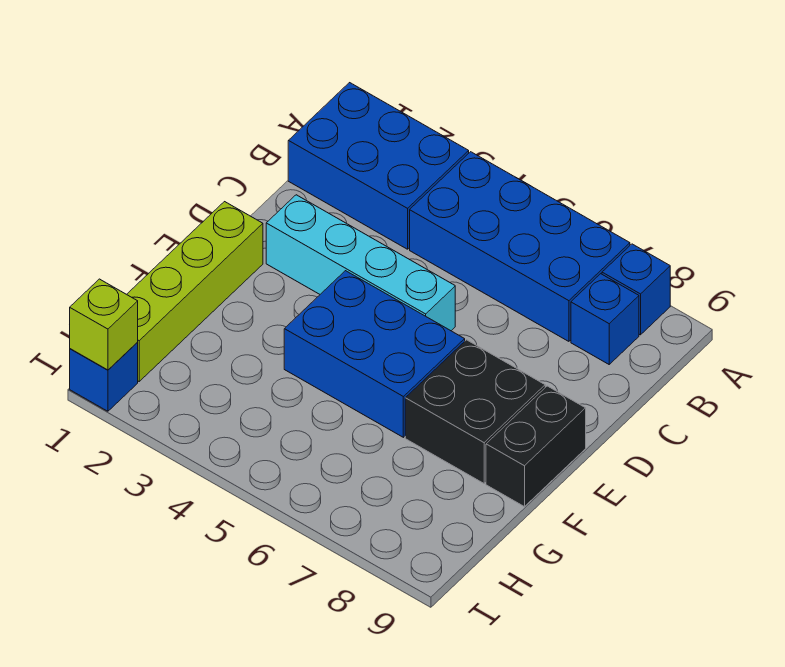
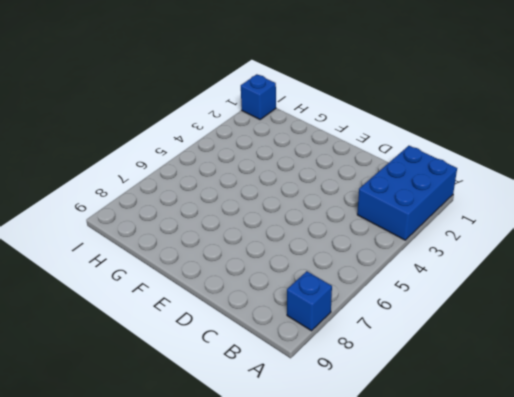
none -> blue brick A4:B7 level 1
none -> blue brick B8 level 1

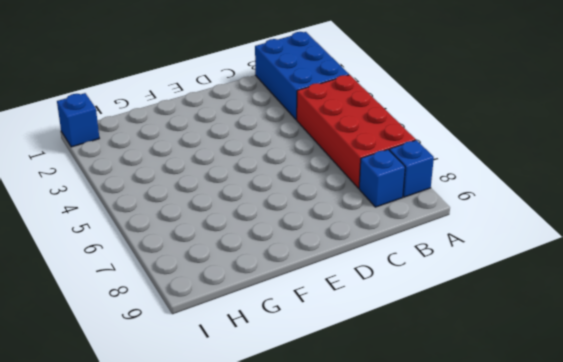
red brick A4:B7 level 1 -> blue brick A4:B7 level 1
none -> cyan brick D2:D5 level 1
none -> lime brick E1:H1 level 1

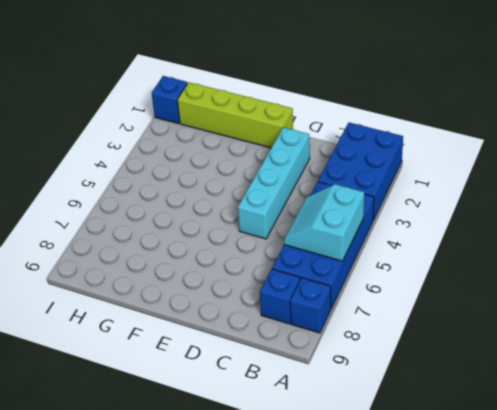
cyan slope A5:B6 level 2 top A -> none
none -> blue brick E4:F6 level 1
none -> black brick E7:F8 level 1

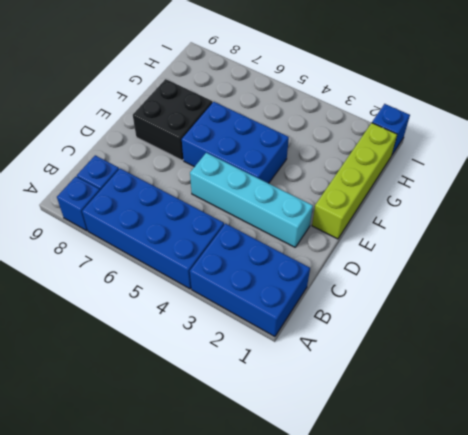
none -> black brick E9:F9 level 1
none -> lime brick I1 level 2

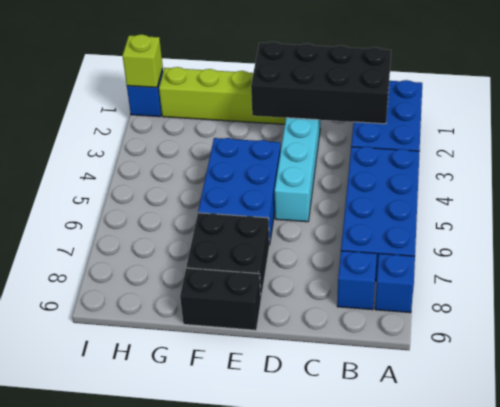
black brick B1:E2 level 2 -> none

